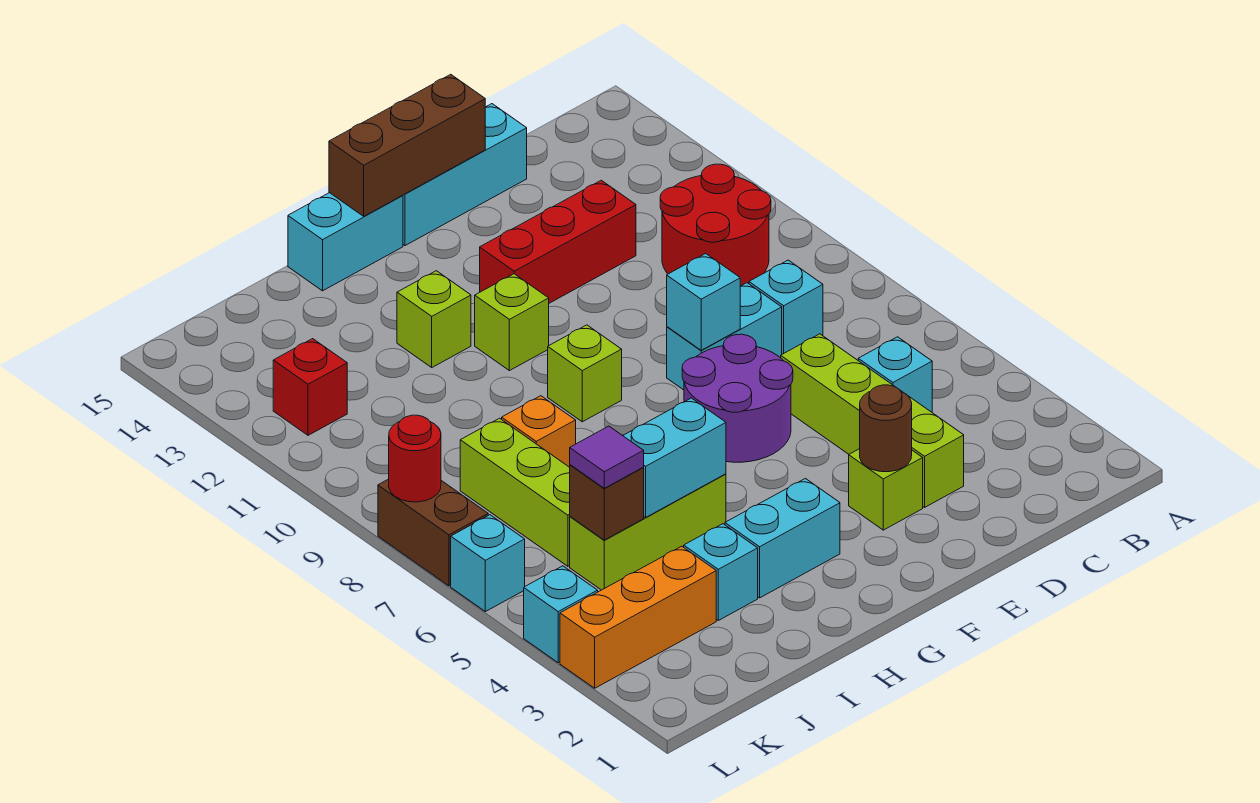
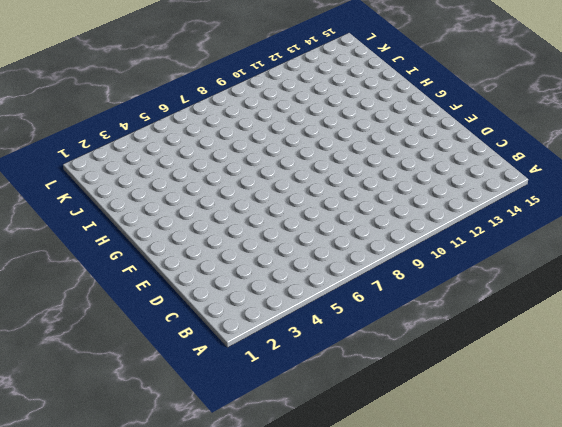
none -> red round brick B10:C11 level 1
none -> cyan brick C5 level 1
none -> cyan brick C8 level 1
none -> lime brick D3:D6 level 1

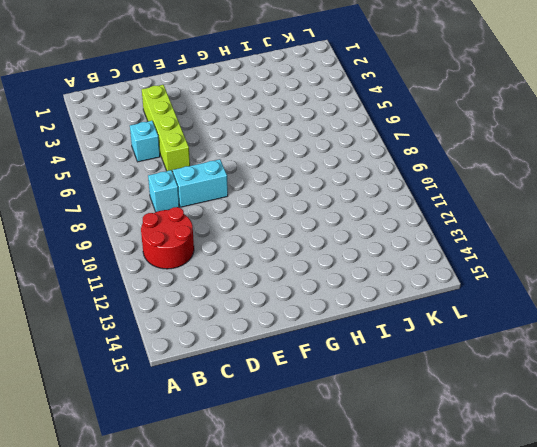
none -> red brick D12:F12 level 1
none -> cyan brick D15:F15 level 1
none -> lime brick E3 level 1
none -> purple round brick E6:F7 level 1

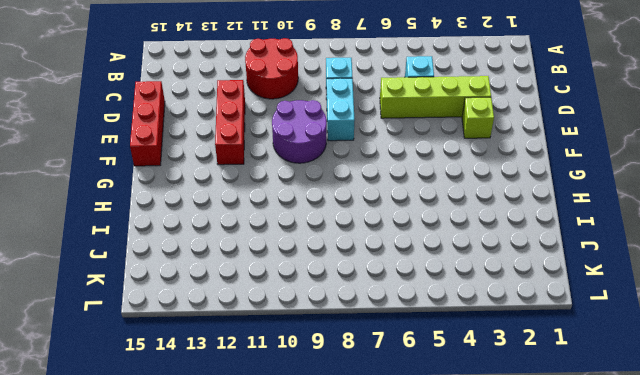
red brick D15:F15 level 1 -> cyan brick D15:F15 level 1
purple round brick E9:F10 level 1 -> purple round brick E6:F7 level 1
none -> cyan brick G3:H3 level 1
none -> lime brick G9 level 1
none -> lime brick G11 level 1
none -> cyan brick G15:H15 level 1

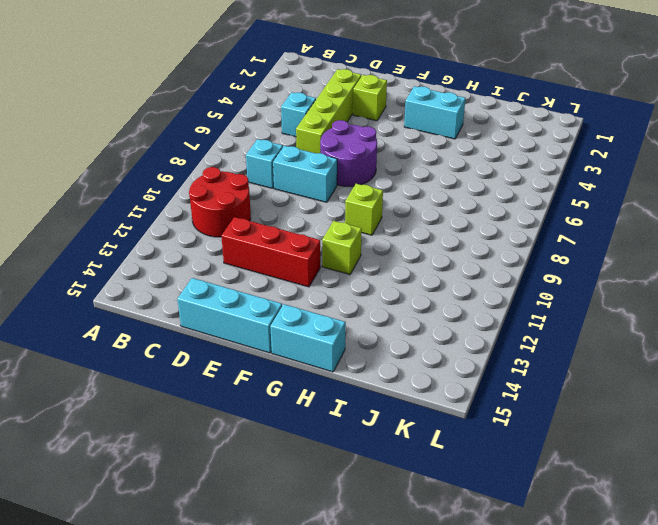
none -> lime brick H5:J5 level 1
none -> lime brick H12 level 1
none -> cyan brick I3 level 1
none -> orange brick I8 level 1

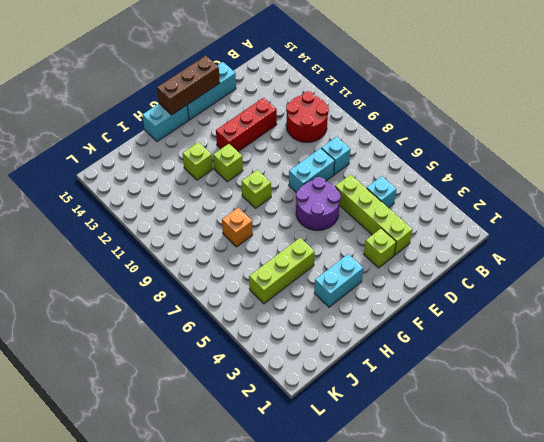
none -> cyan brick I3 level 1
none -> orange brick J3:L3 level 1
none -> lime brick J6:J8 level 1
none -> red brick K12 level 1

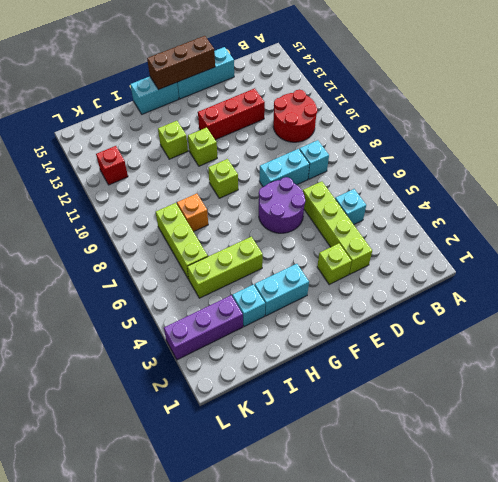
purple brick J3:L3 level 1 -> orange brick J3:L3 level 1
none -> cyan brick L4 level 1
none -> cyan brick L6 level 1
none -> brown brick L7:L8 level 1
none -> brown round brick E3 level 2

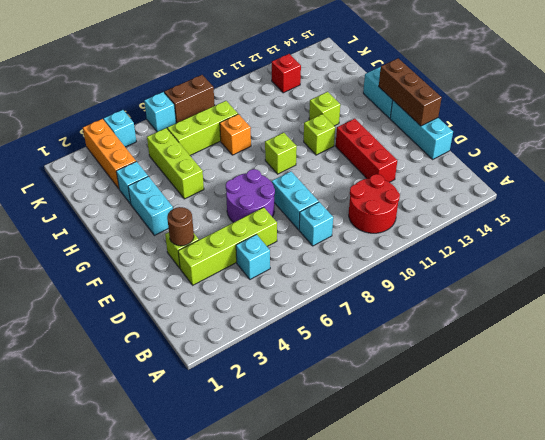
none -> cyan brick E8 level 2
none -> cyan brick H5:I5 level 2
none -> brown brick J5 level 2
none -> red round brick L8 level 2

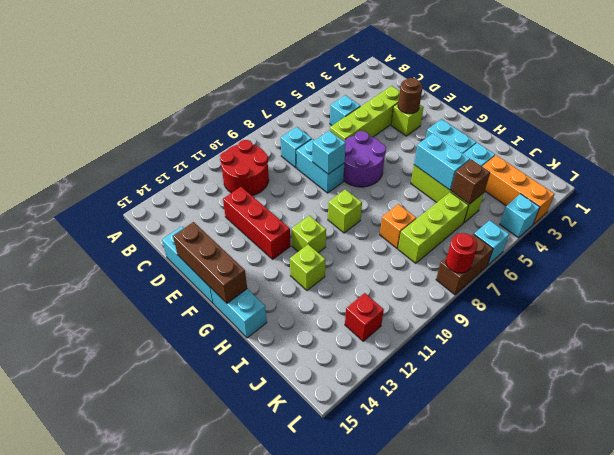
none -> purple tile J5 level 3

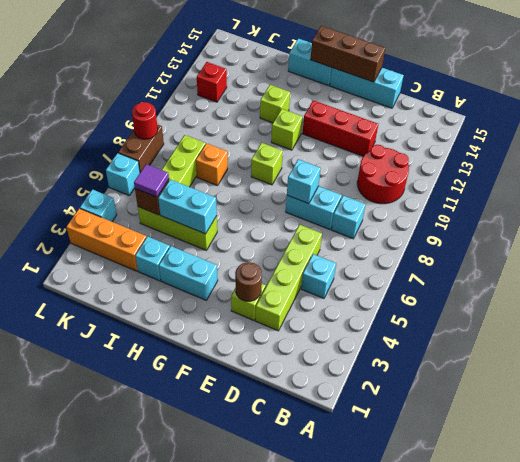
none -> purple round brick E6:F7 level 1

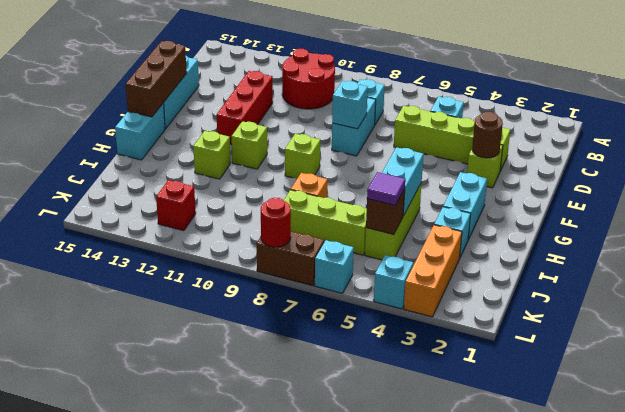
none -> purple round brick E6:F7 level 1

